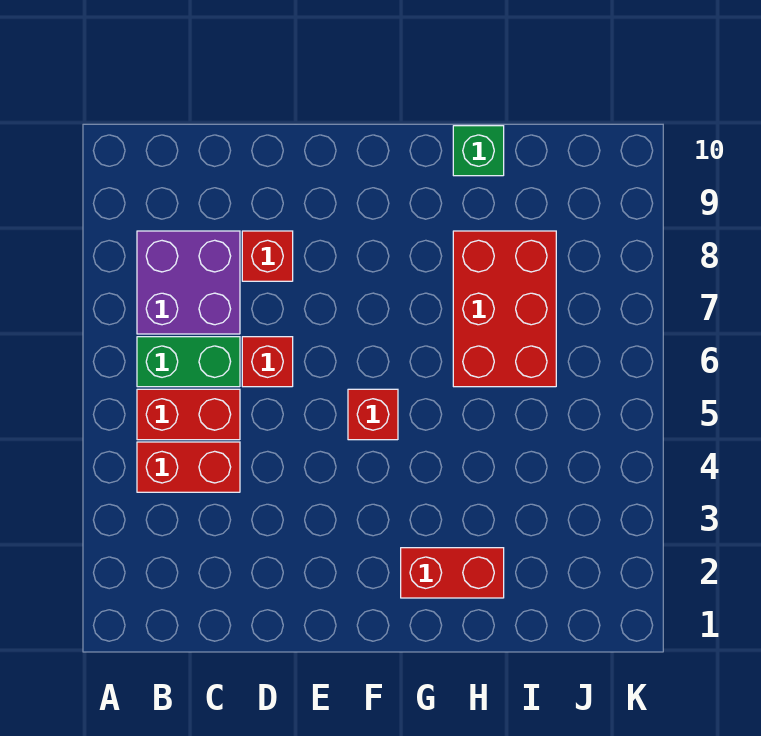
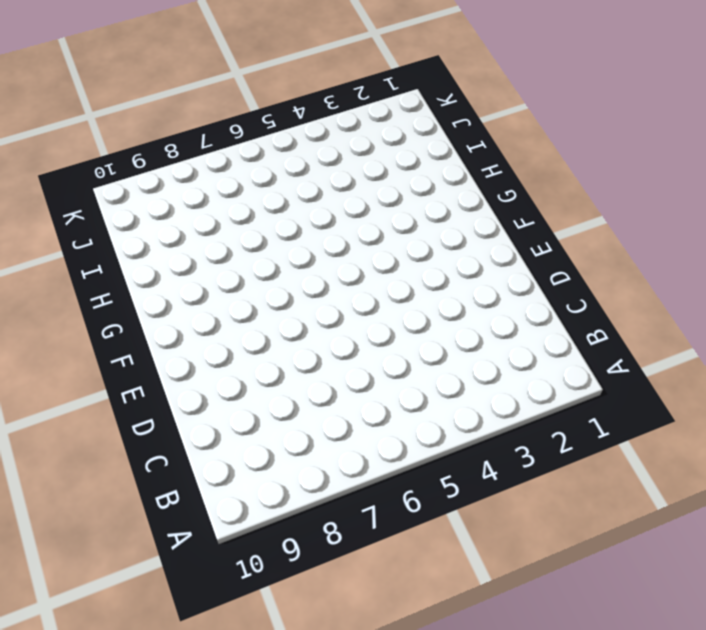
none -> red brick B4:C4 level 1
none -> red brick B5:C5 level 1

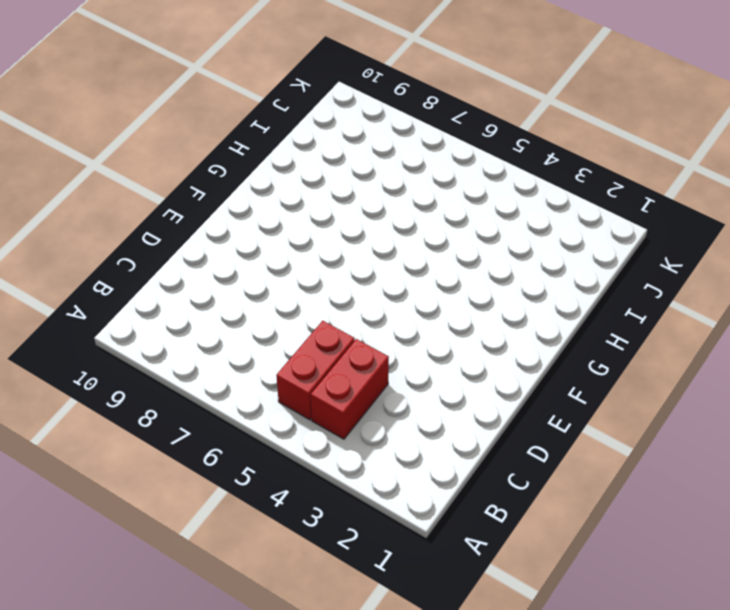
none -> green brick B6:C6 level 1
none -> purple brick B7:C8 level 1

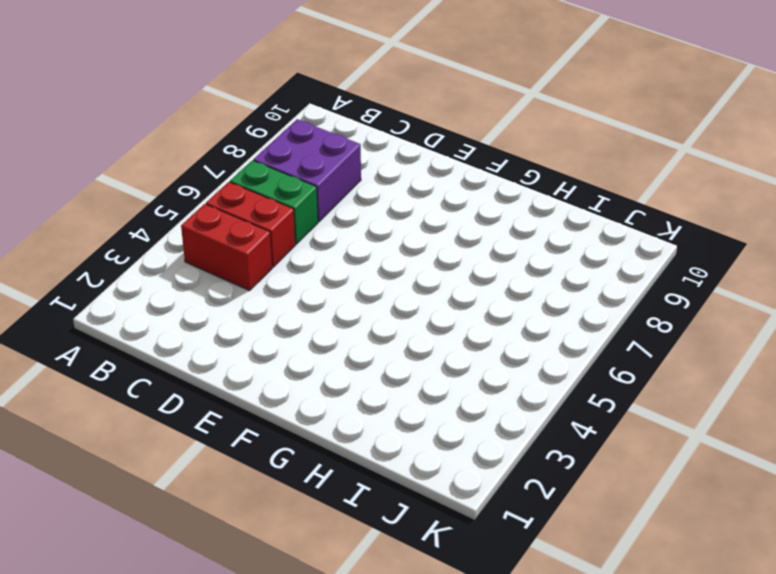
none -> red brick D6 level 1
none -> red brick D8 level 1

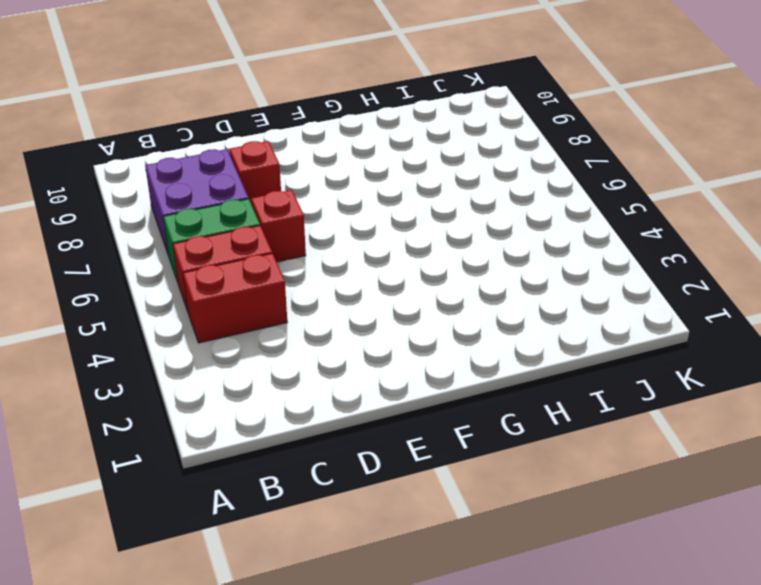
none -> red brick F5 level 1
none -> red brick G2:H2 level 1

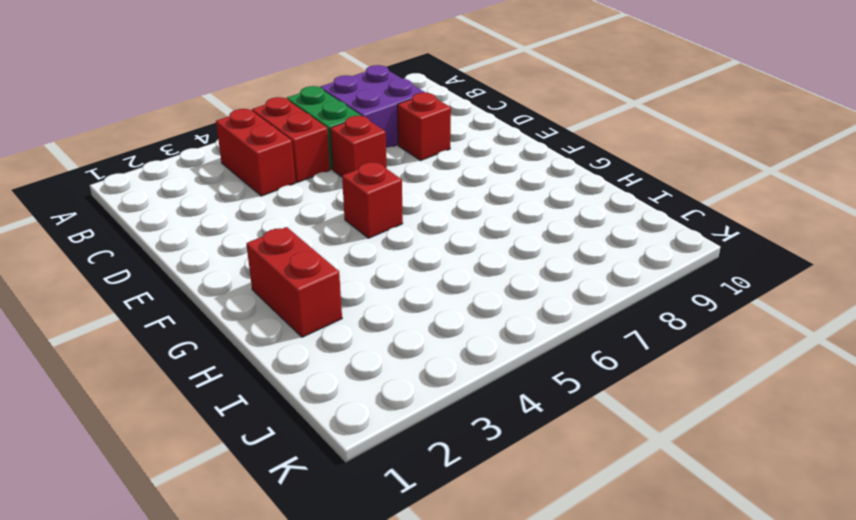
none -> red brick H6:I8 level 1
none -> green brick H10 level 1

